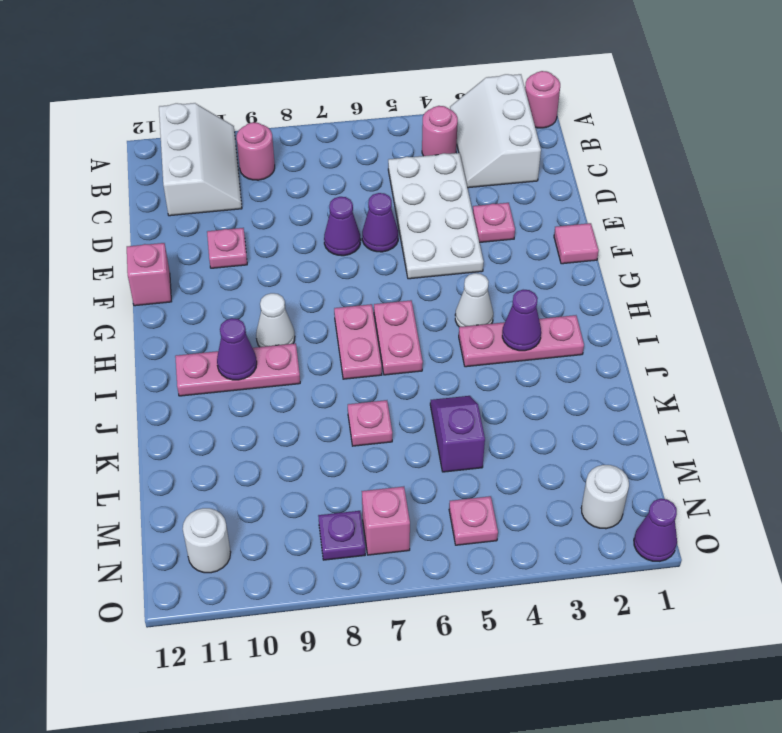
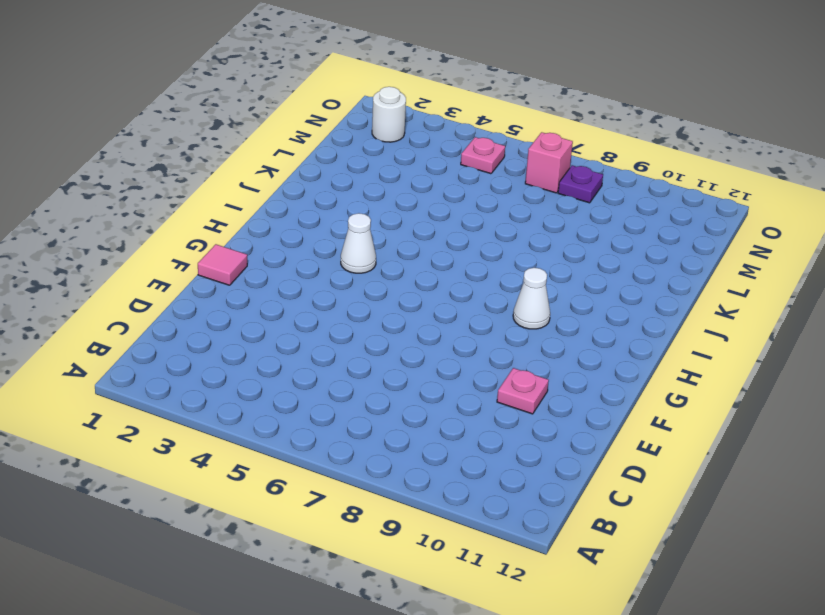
none -> pink round brick A1 level 1
none -> white slope A2:C3 level 1 top 2
none -> white slope A10:C11 level 1 top 11

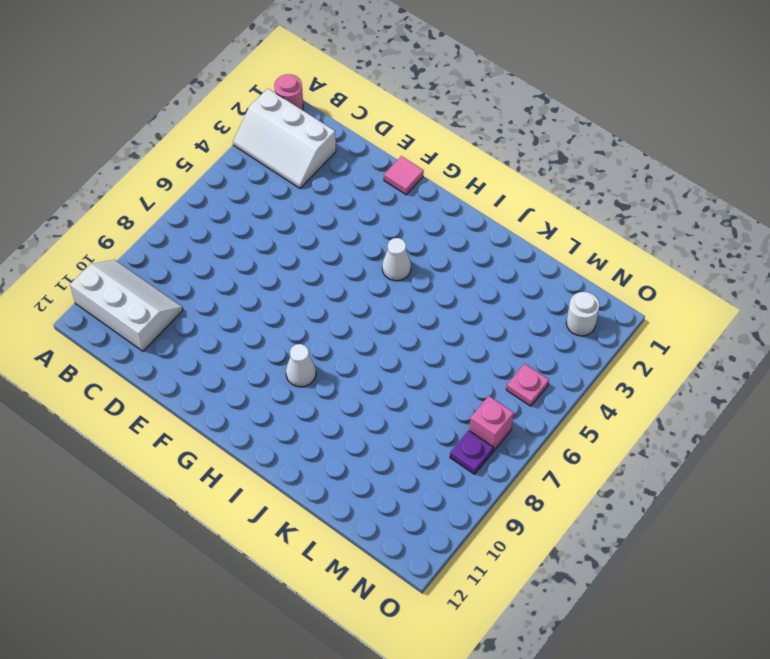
none -> pink round brick B4 level 1
none -> pink round brick B9 level 1
none -> white plate C4:F5 level 1

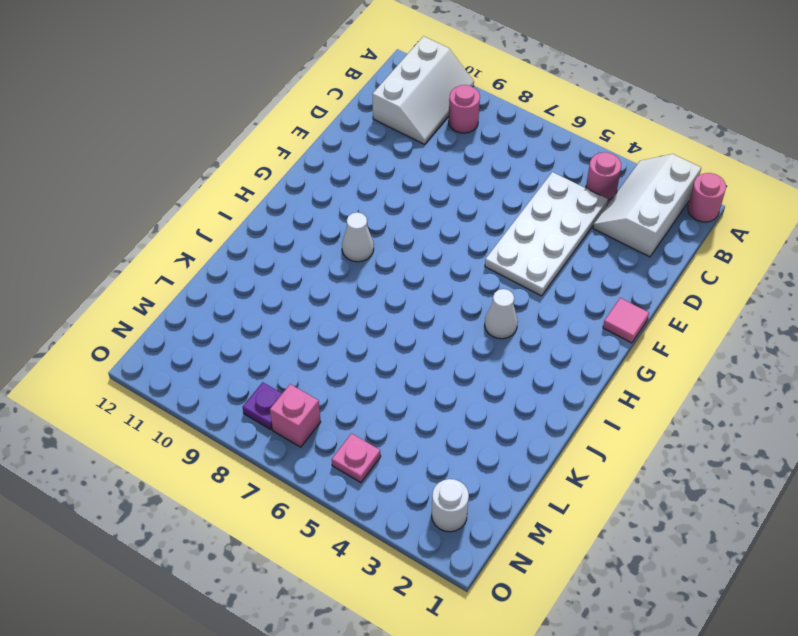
none -> pink plate E3 level 1
none -> purple cone E6 level 1
none -> purple cone E7 level 1

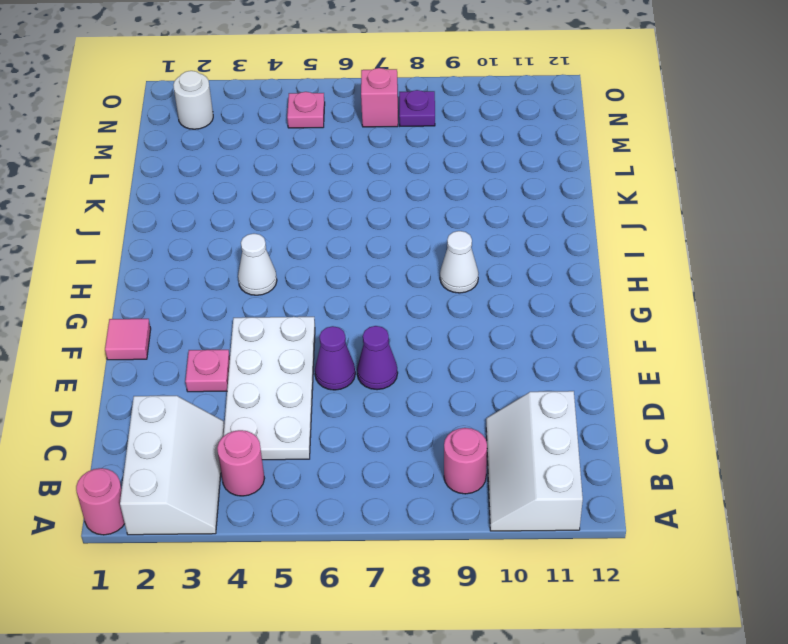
none -> pink plate E10 level 1
none -> pink brick F12 level 1
none -> pink plate H6:I6 level 1

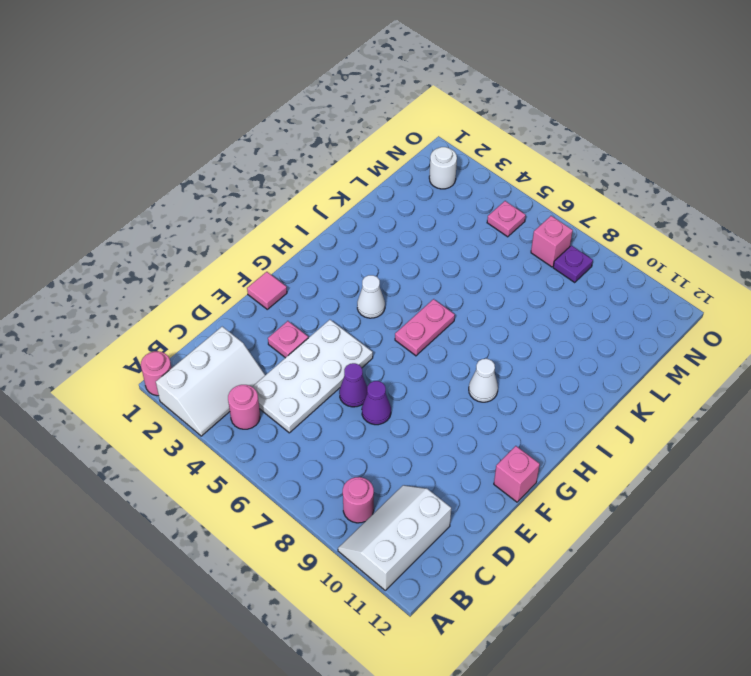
none -> pink plate E10 level 1
none -> pink plate H7:I7 level 1
none -> pink plate I2:I4 level 1

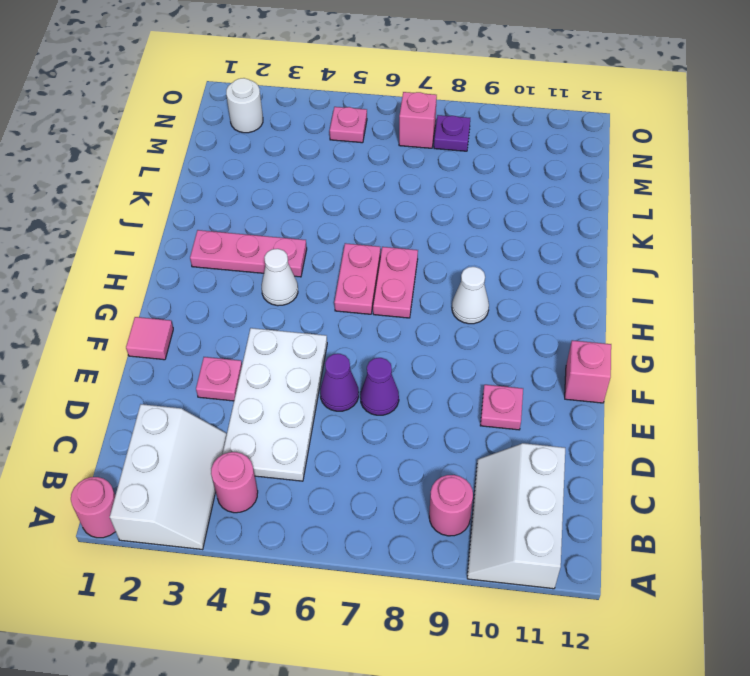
none -> pink plate I9:I11 level 1
none -> purple slope K5:L5 level 1 top L
none -> pink plate K7 level 1

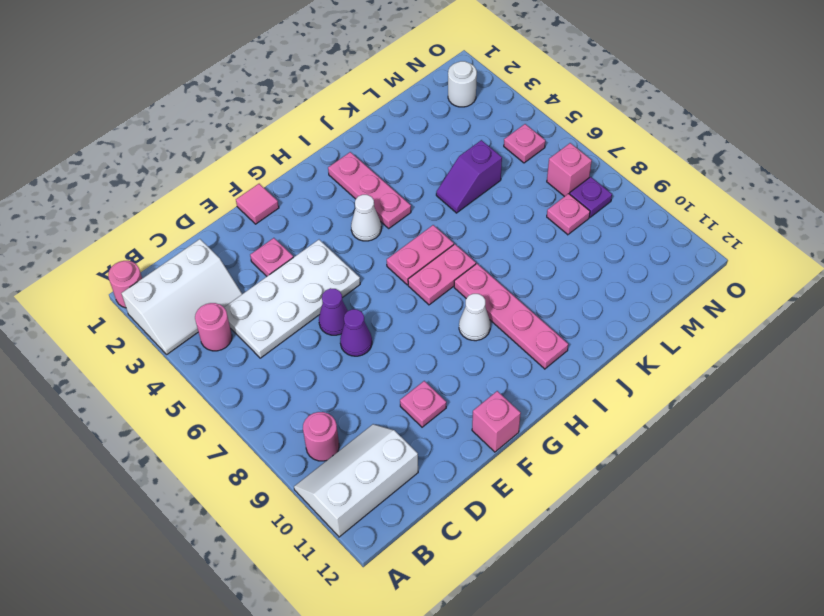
pink plate I8:I11 level 1 -> pink plate I9:I11 level 1
pink plate M8 level 1 -> pink plate K7 level 1
none -> white round brick N11 level 1
none -> purple cone O1 level 1
none -> purple cone I3 level 2

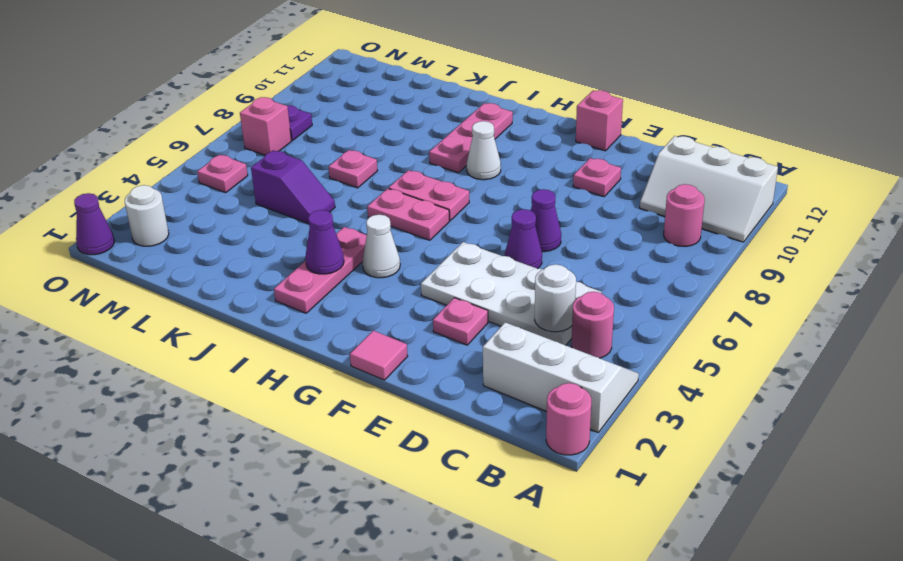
white round brick C4 level 2 -> white round brick N11 level 1
none -> purple cone I10 level 2

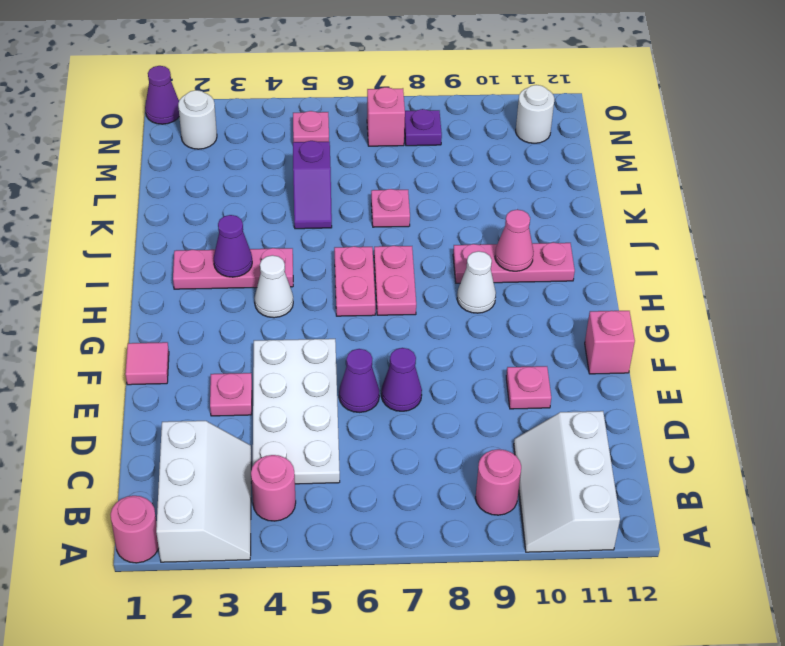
pink cone I10 level 2 -> purple cone I10 level 2

